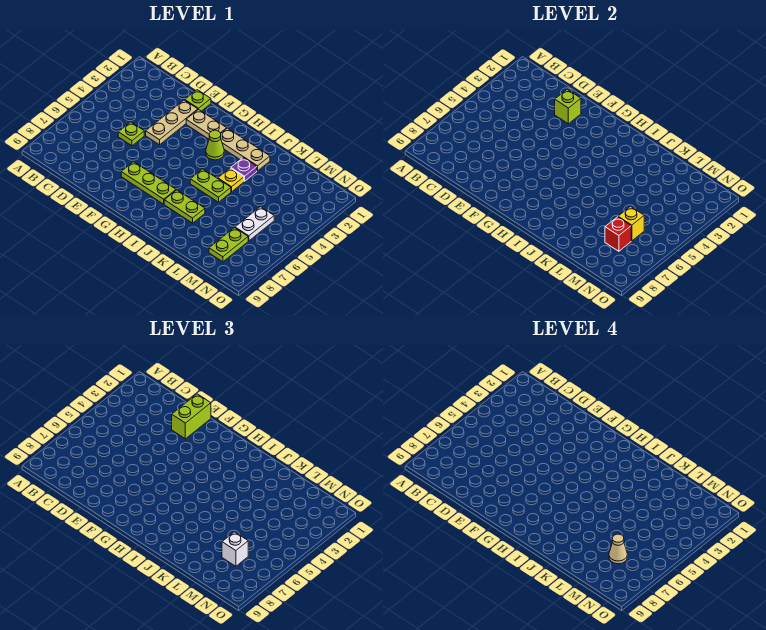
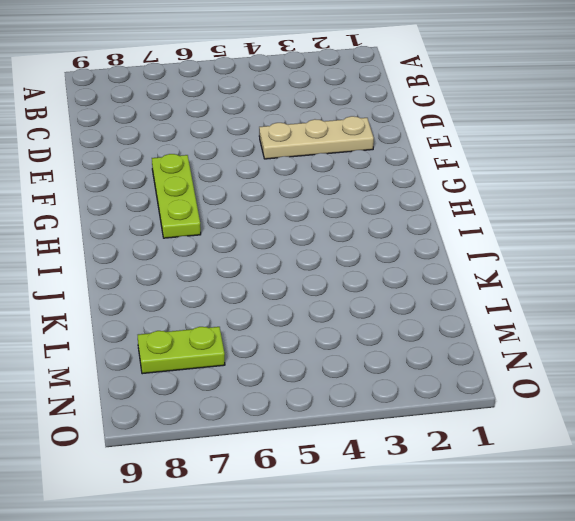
none -> lime plate D5 level 1
none -> lime plate E1 level 1
none -> tan plate F2:G2 level 1

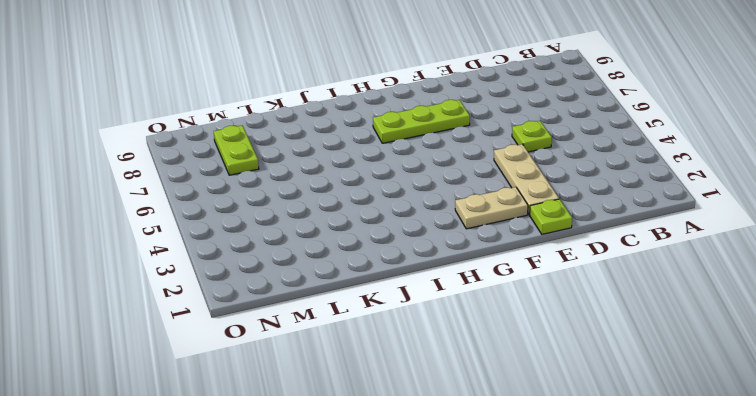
none -> tan plate H2:J2 level 1
none -> lime cone H3 level 1
none -> lime plate I5:J5 level 1

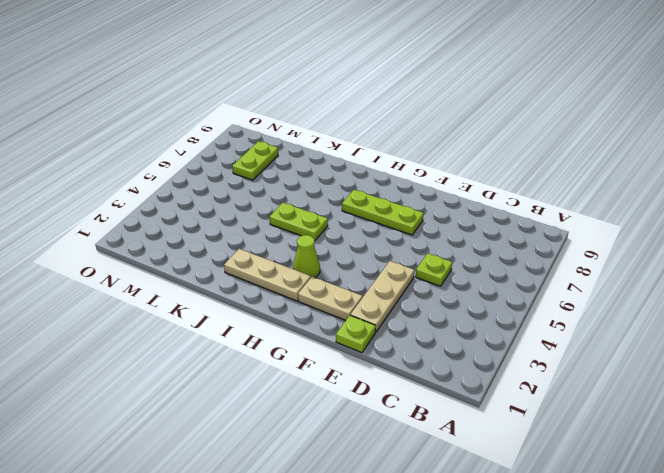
none -> lime plate I7:J7 level 1
none -> purple plate J3 level 1
none -> yellow plate J4 level 1

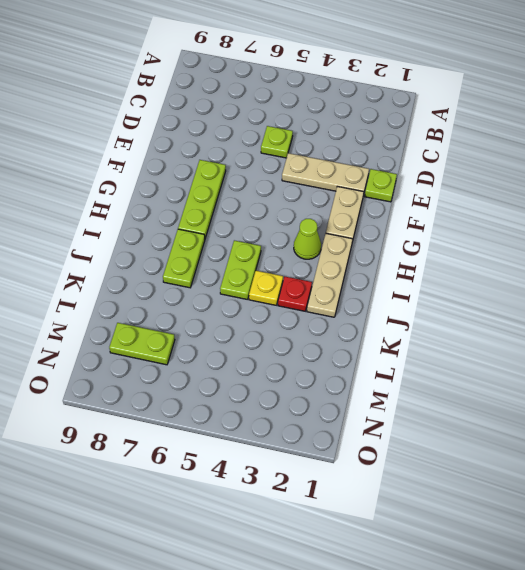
red plate J3 level 1 -> purple plate J3 level 1
none -> white plate M5:M6 level 1
none -> lime brick E2 level 2
none -> yellow brick M6 level 2

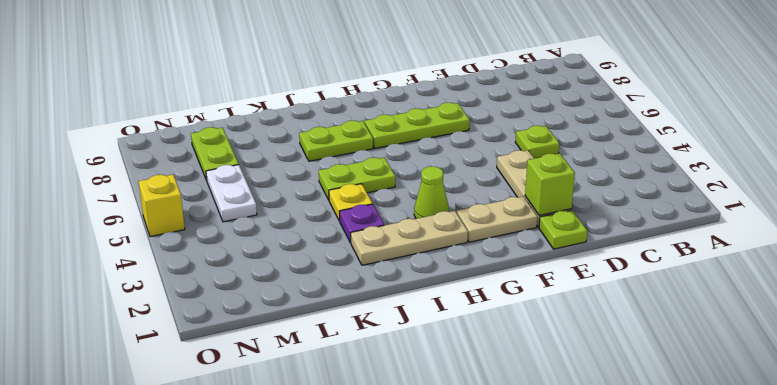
yellow brick O5 level 1 -> yellow brick M6 level 2
none -> red brick M7 level 2
none -> lime brick E1:E2 level 3
none -> white brick M7 level 3

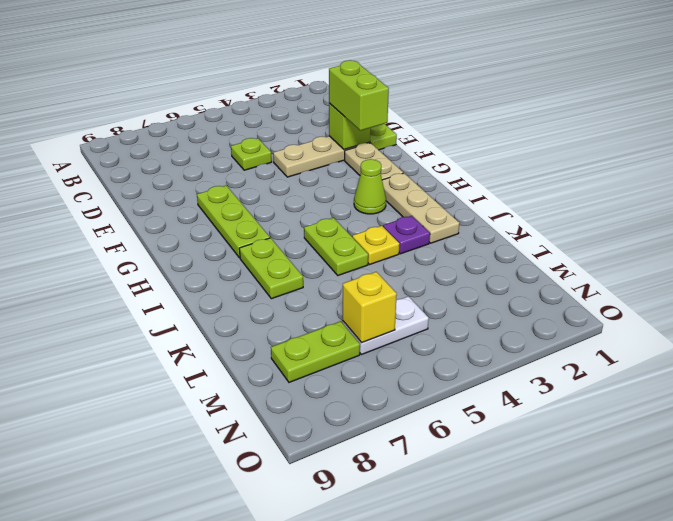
lime brick E2:F2 level 3 -> lime brick E1:E2 level 3
none -> red brick M7 level 2
none -> white brick M7 level 3
none -> tan cone M7 level 4

